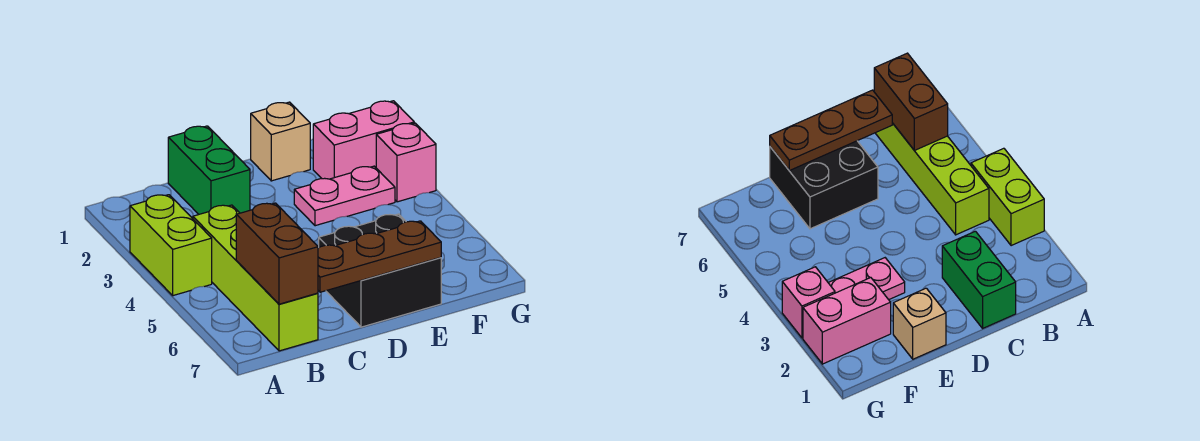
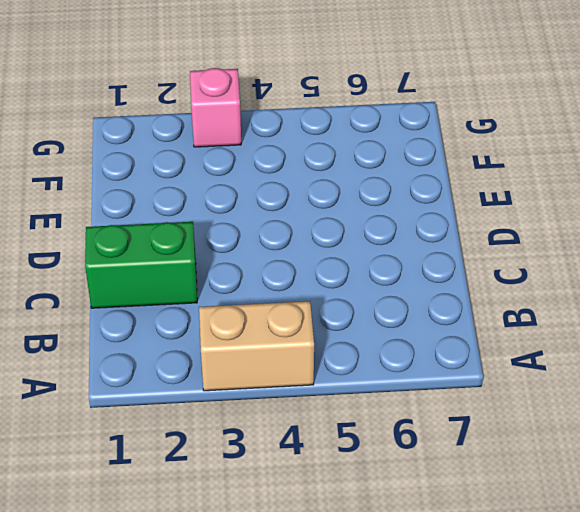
tan brick A3:A4 level 1 -> lime brick A3:A4 level 1
none -> lime brick B4:B7 level 1
none -> black brick D6:E7 level 1

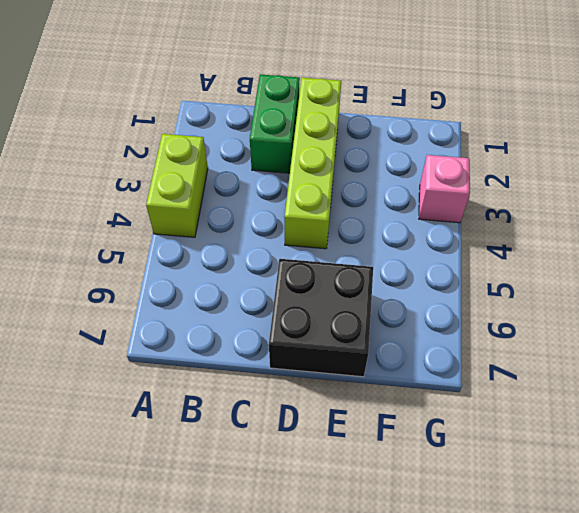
lime brick D1:D4 level 1 -> lime brick B4:B7 level 1
none -> tan brick E1 level 1
none -> pink plate E3:F3 level 1

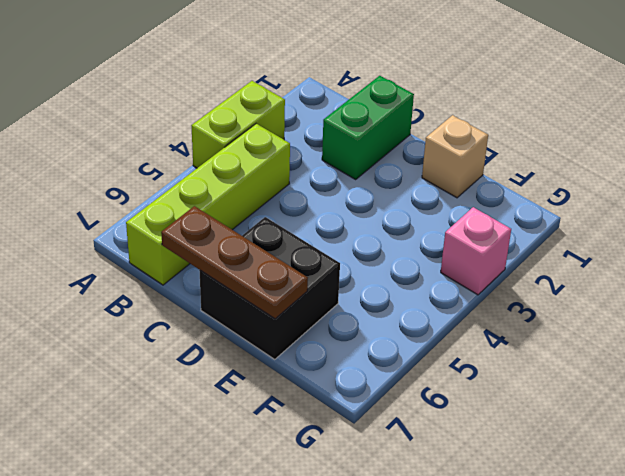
none -> pink plate E3:F3 level 1
none -> pink brick F2:G2 level 1

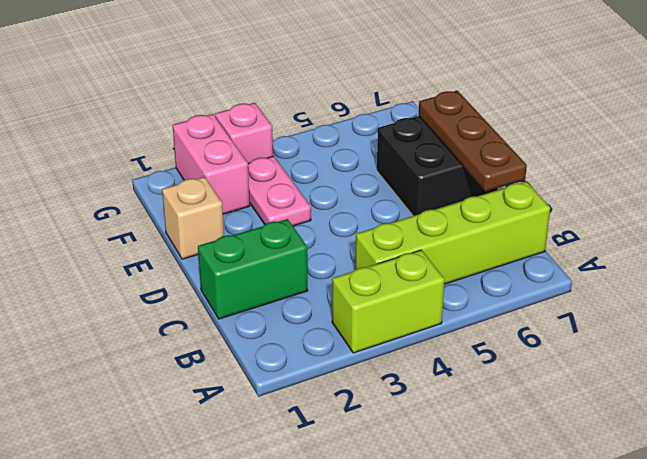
none -> brown brick B6:B7 level 2

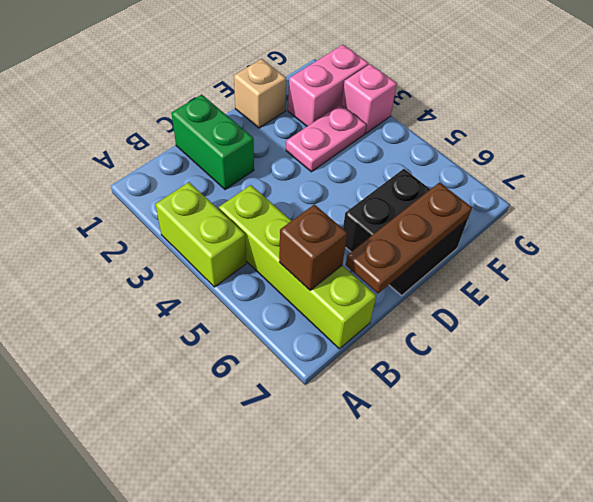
brown brick B6 level 2 -> brown brick B6:B7 level 2

